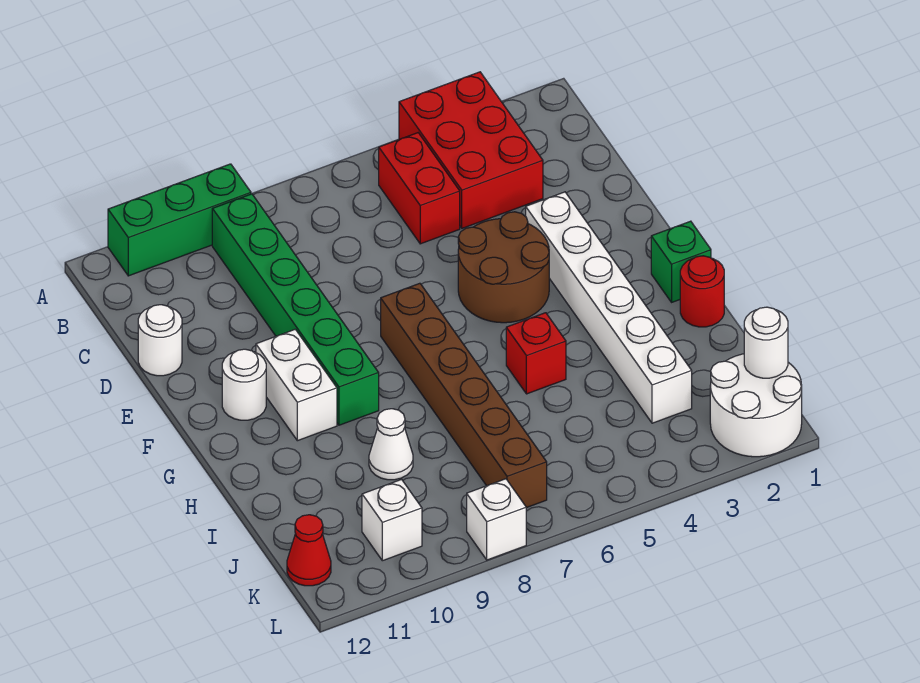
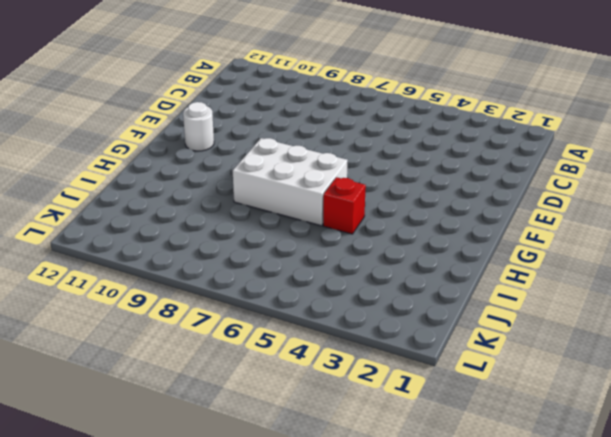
white brick G6:H8 level 1 -> brown brick F7:K7 level 1
none -> red brick A3:C4 level 1
none -> green brick A9:A11 level 1
none -> red brick B5:C5 level 1

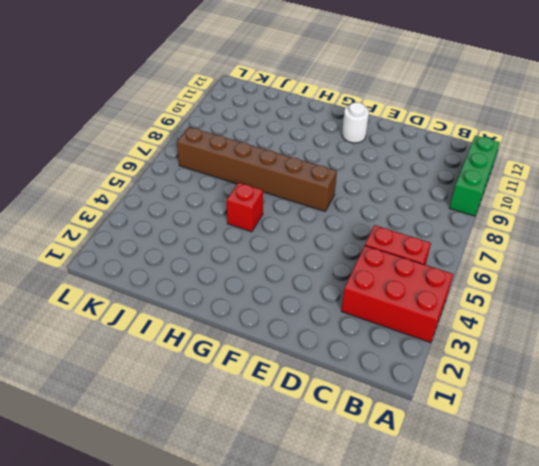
none -> green brick B9:G9 level 1
none -> white round brick D12 level 1
none -> white brick E3:J3 level 1

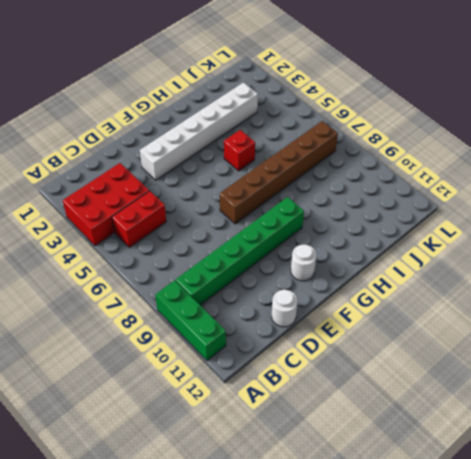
none -> brown round brick E4:F5 level 1
none -> white brick F10:G10 level 1
none -> green brick G1 level 1

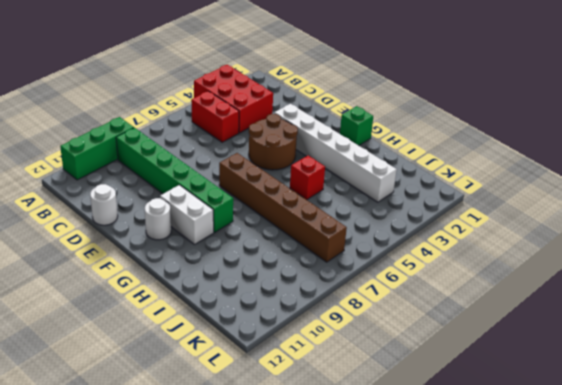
none -> red round brick H1 level 1
none -> white cone I9 level 1
none -> white round brick K1:L2 level 1

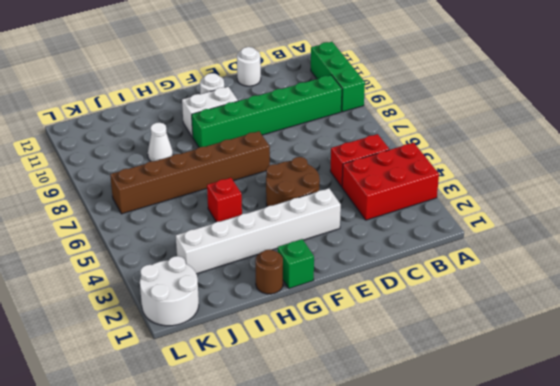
brown round brick H1 level 1 -> red round brick H1 level 1
none -> white brick K10 level 1
none -> red cone K12 level 1
none -> white brick L8 level 1

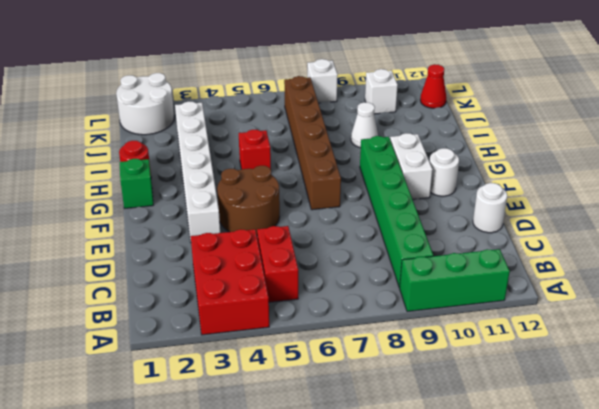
none -> white round brick K1 level 2

